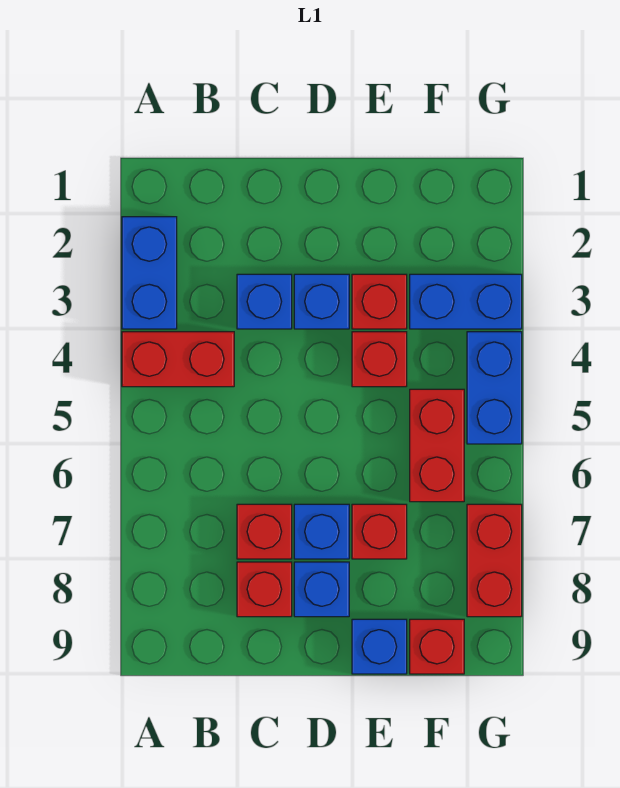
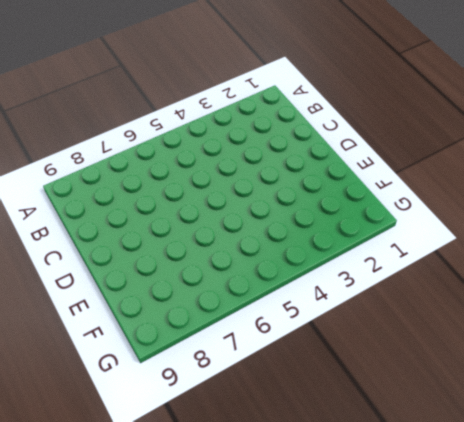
none -> blue brick A2:A3 level 1
none -> red brick A4:B4 level 1
none -> blue brick C3 level 1

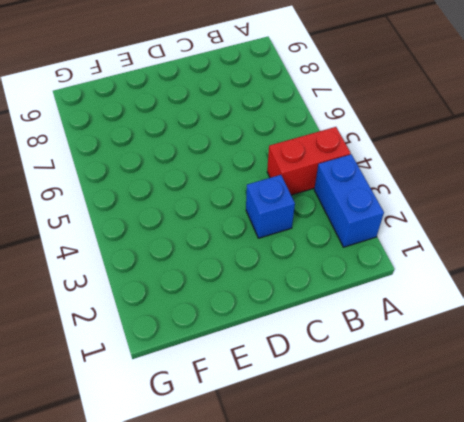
none -> red brick C7 level 1
none -> red brick C8 level 1
none -> blue brick D3 level 1

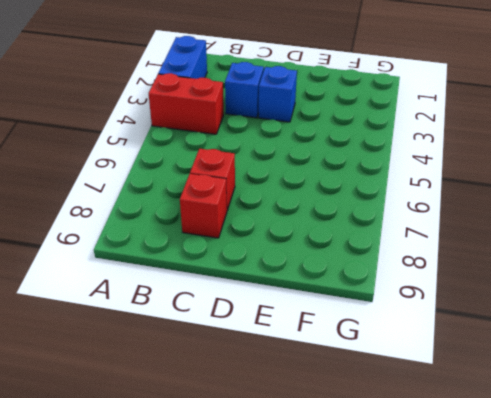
none -> blue brick D7 level 1
none -> blue brick D8 level 1
none -> red brick E3 level 1

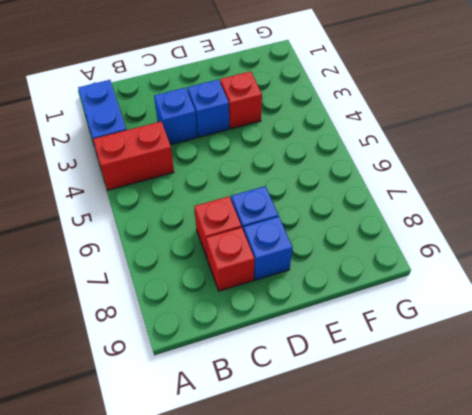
none -> red brick E4 level 1
none -> red brick E7 level 1
none -> blue brick E9 level 1

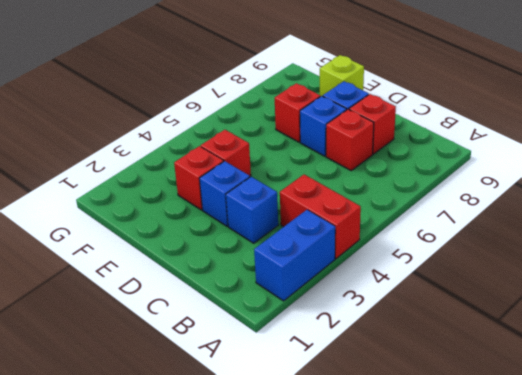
lime brick E9 level 1 -> blue brick E9 level 1
none -> blue brick F3:G3 level 1
none -> red brick F5:F6 level 1
none -> red brick F9 level 1

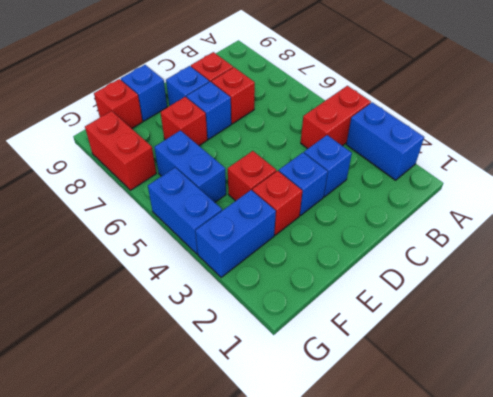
blue brick F5:F6 level 1 -> red brick F5:F6 level 1

